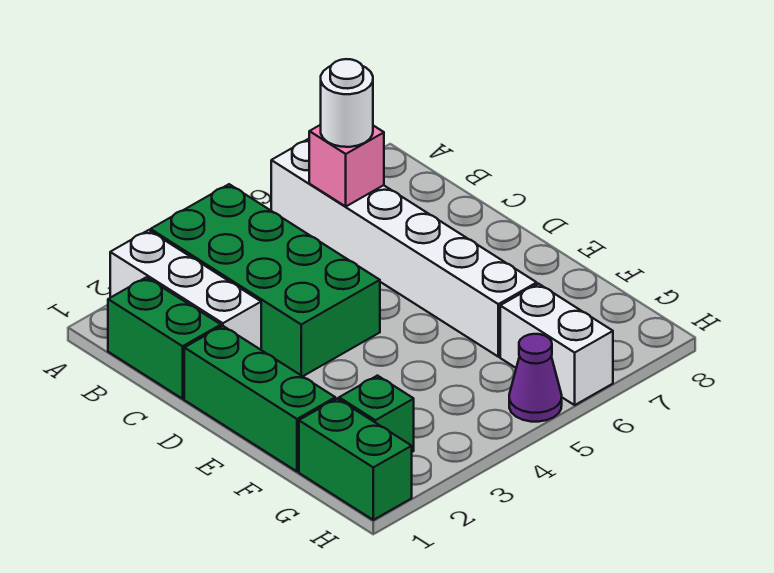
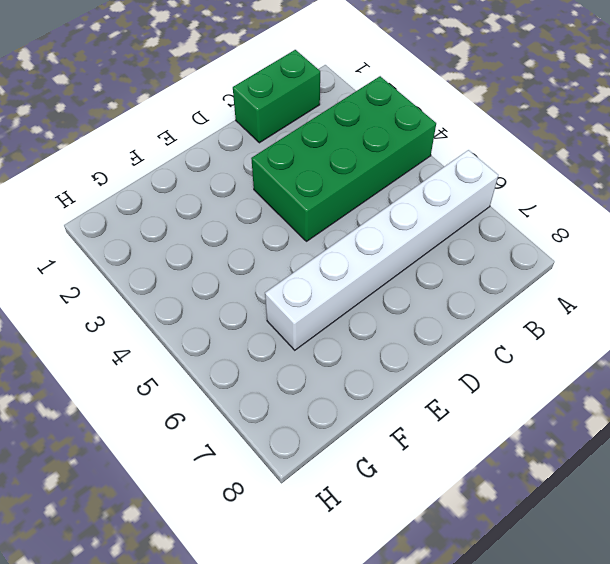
none -> white brick A2:C2 level 1
none -> green brick D1:F1 level 1

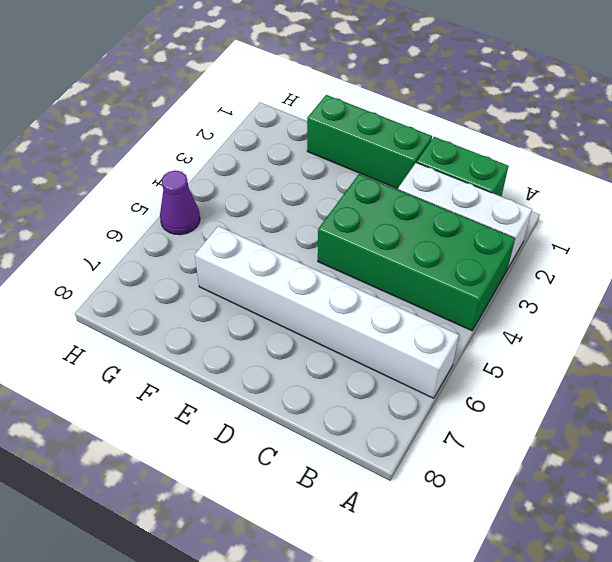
none -> green brick G1:H1 level 1
none -> green brick G2 level 1

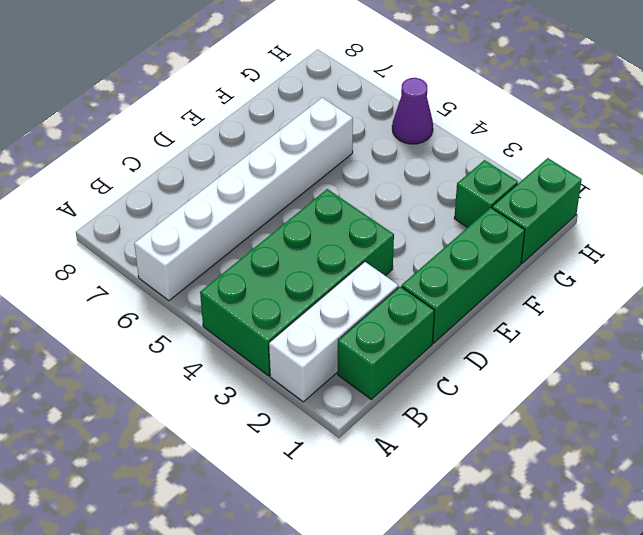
none -> white brick G6:H6 level 1
none -> pink brick B6 level 2

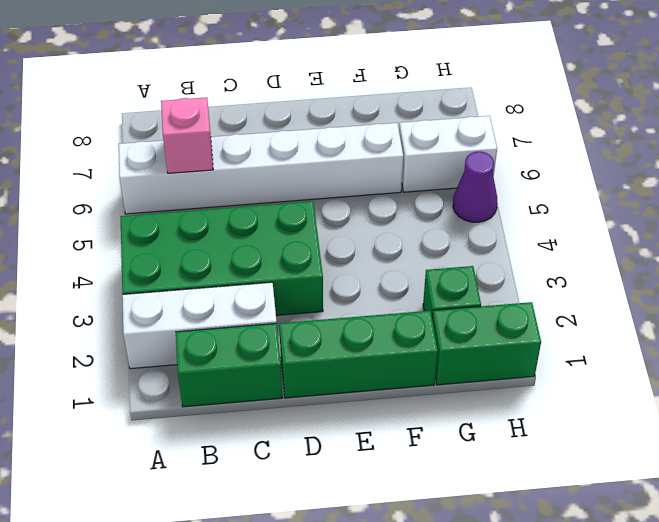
none -> white round brick B6 level 3

